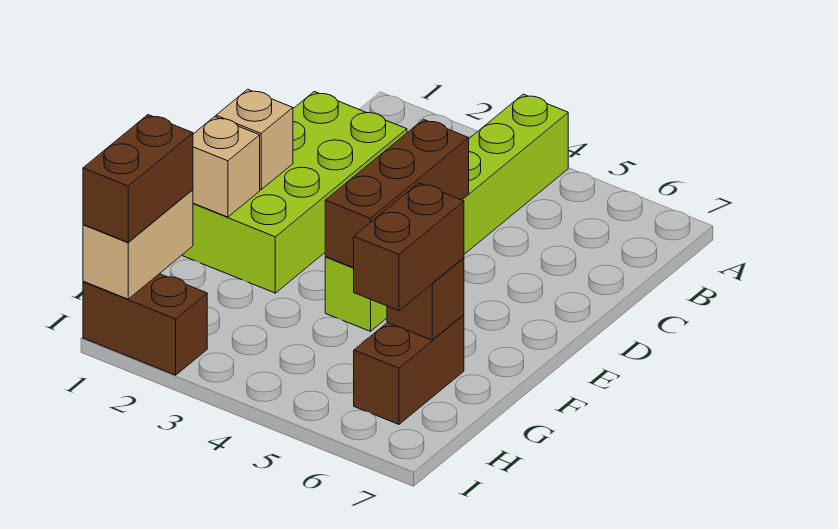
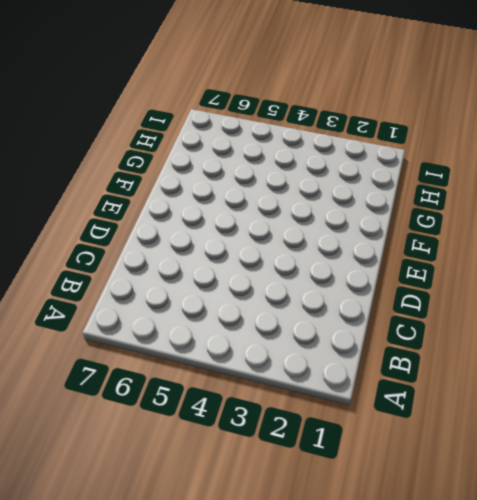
none -> lime brick A4:F4 level 1
none -> lime brick C1:F2 level 1

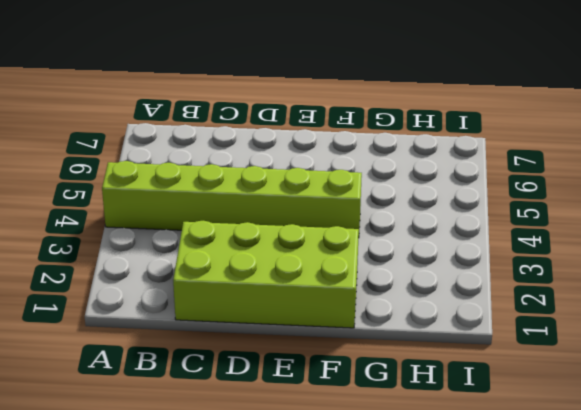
none -> brown brick G6:H6 level 1
none -> brown brick I1:I2 level 1

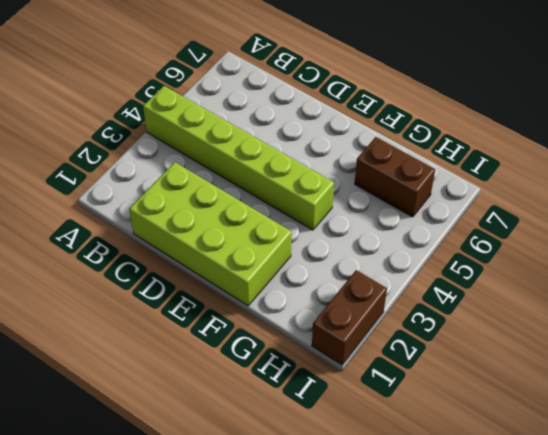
none -> brown brick D4:F4 level 2
none -> tan brick E1 level 2

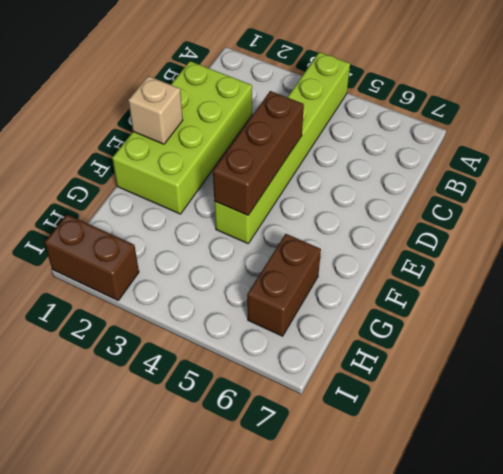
none -> tan brick F1 level 2
none -> brown brick G6 level 2

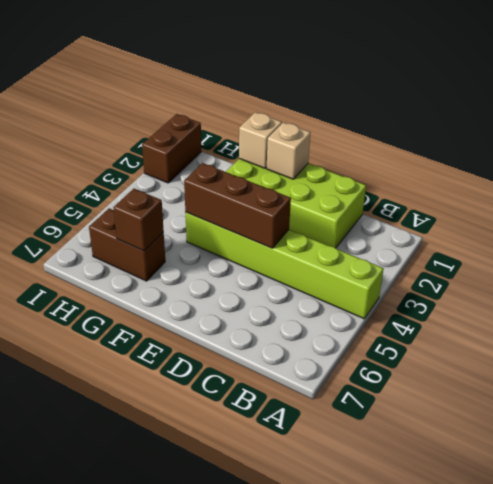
none -> tan brick H1:I1 level 2
none -> brown brick G6:H6 level 3

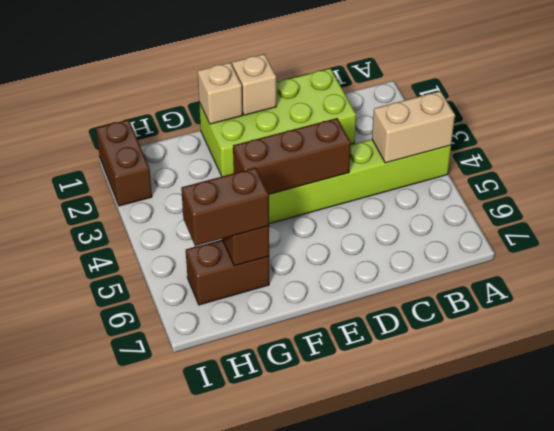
tan brick A4:B4 level 2 -> tan brick H1:I1 level 2
none -> brown brick H1:I1 level 3

